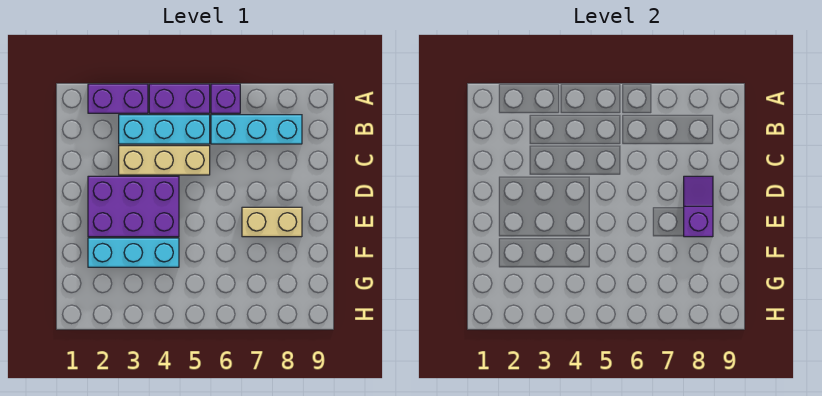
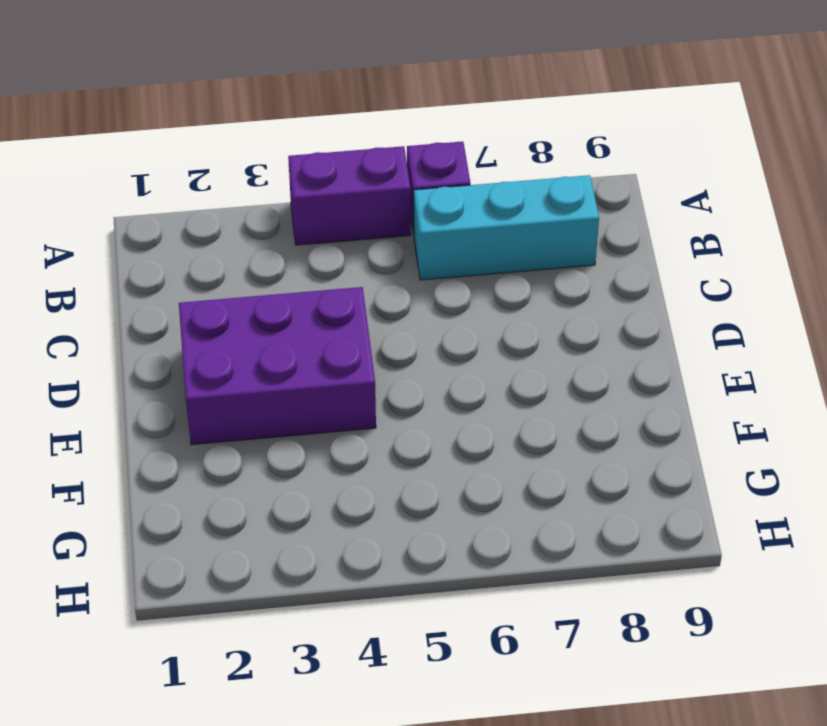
none -> purple brick A2:A3 level 1
none -> cyan brick B3:B5 level 1

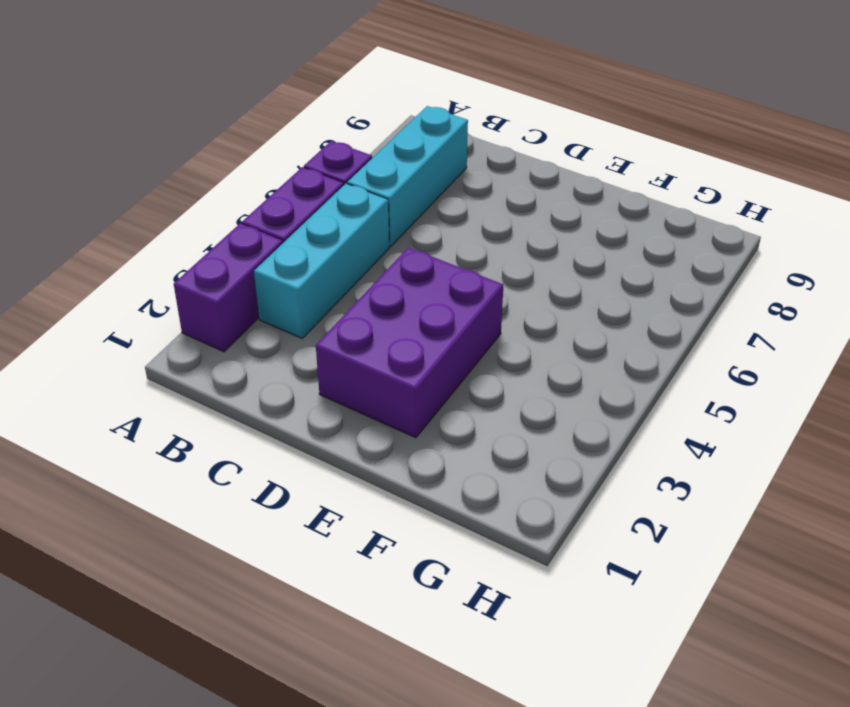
none -> tan brick C3:C5 level 1
none -> tan brick E7:E8 level 1

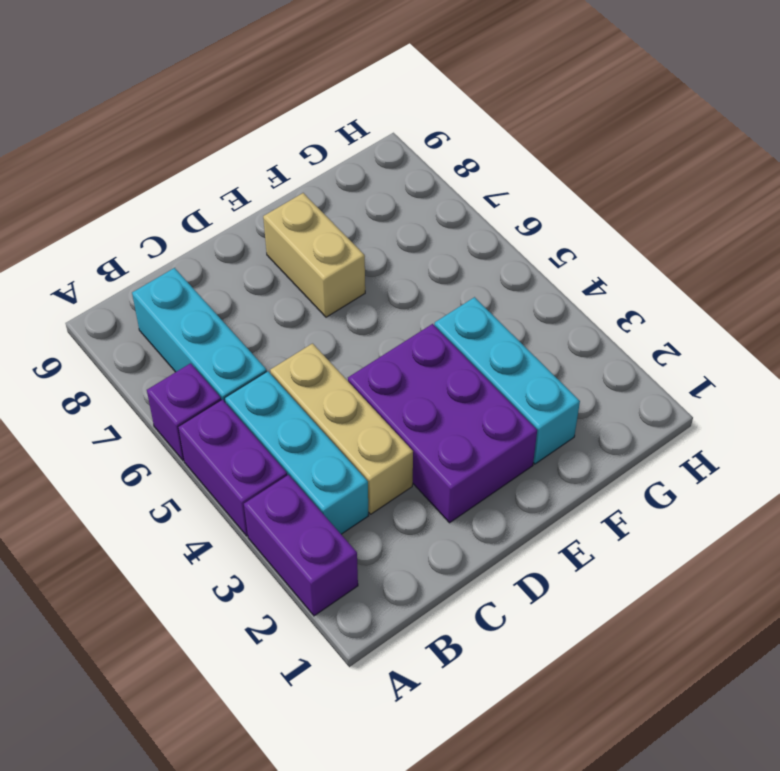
none -> purple slope D8:E8 level 2 top E

